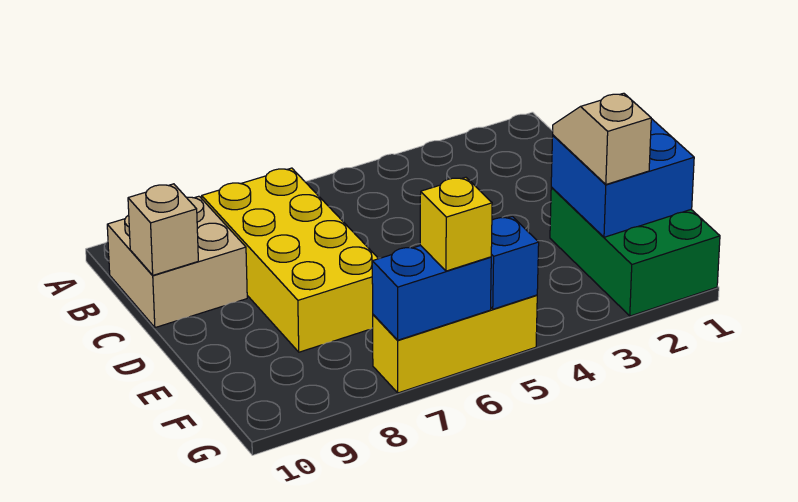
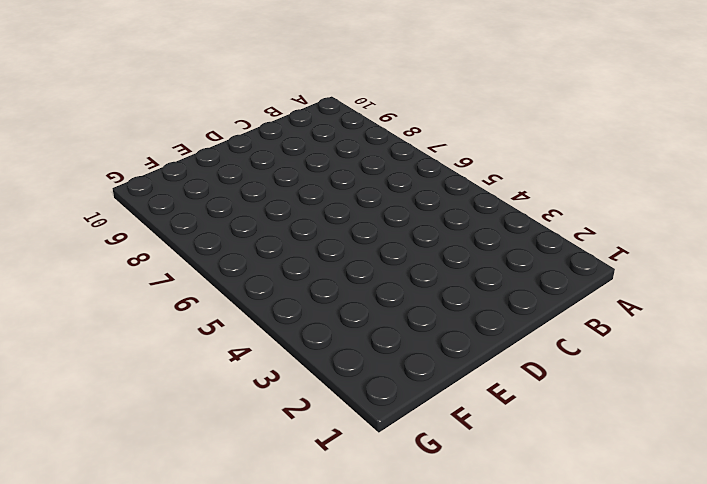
none -> yellow brick B7:E8 level 1
none -> tan brick B9:C10 level 1

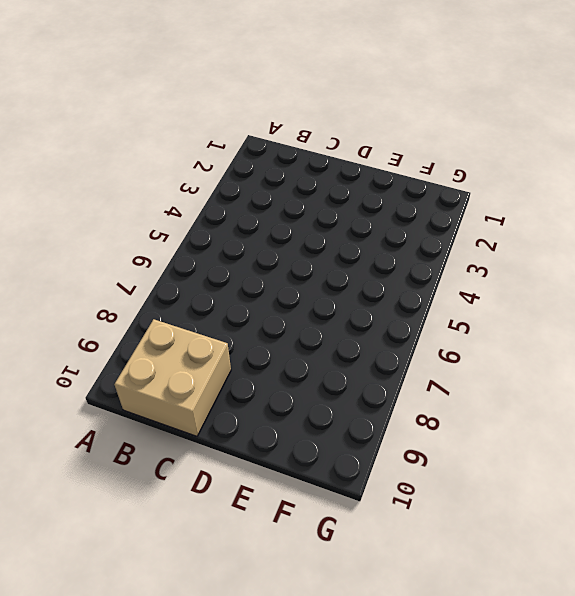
none -> yellow brick B7:E8 level 1
none -> green brick E1:G2 level 1

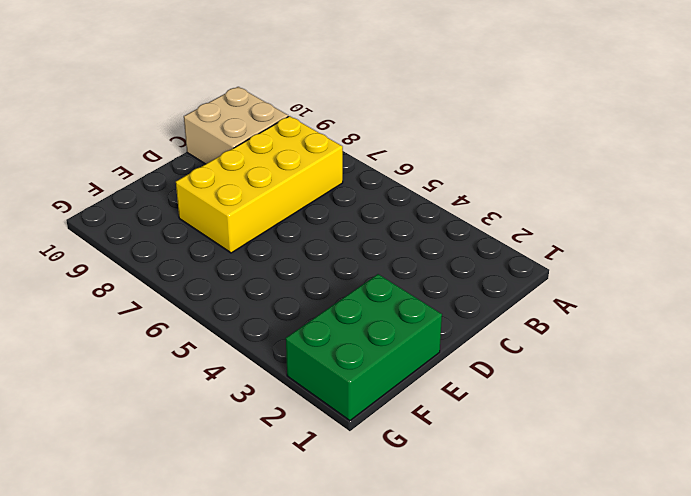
none -> yellow brick G5:G7 level 1
none -> tan brick C10 level 2

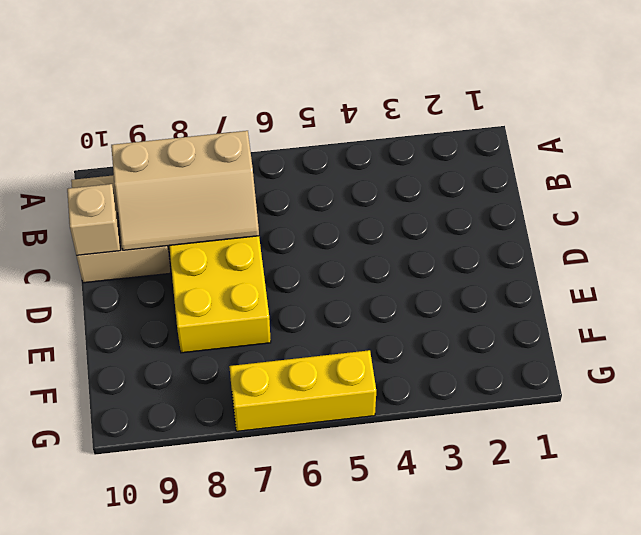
tan slope B7:C9 level 2 top B -> none
none -> green brick E1:G2 level 1
none -> blue brick E1:F2 level 2

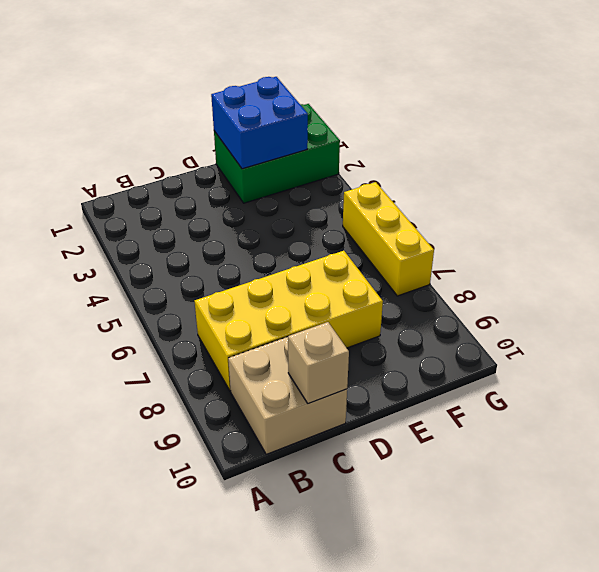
none -> blue brick G5 level 2
none -> blue brick G6:G7 level 2

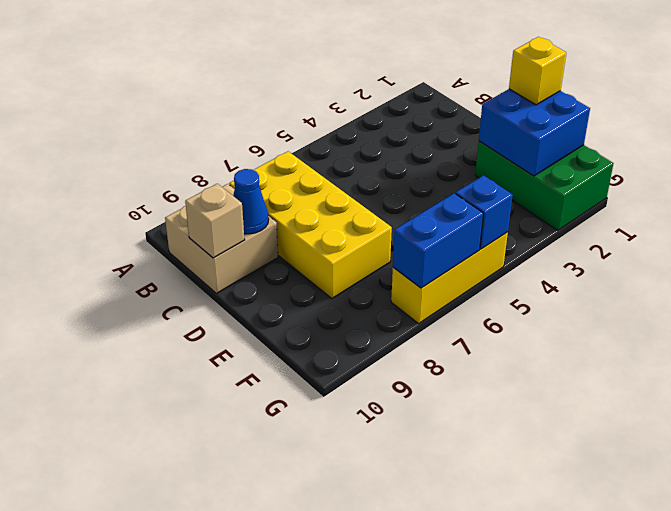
blue cone C9 level 2 -> none
yellow brick E1 level 3 -> yellow brick G6 level 3
none -> tan slope E2:F2 level 3 top F

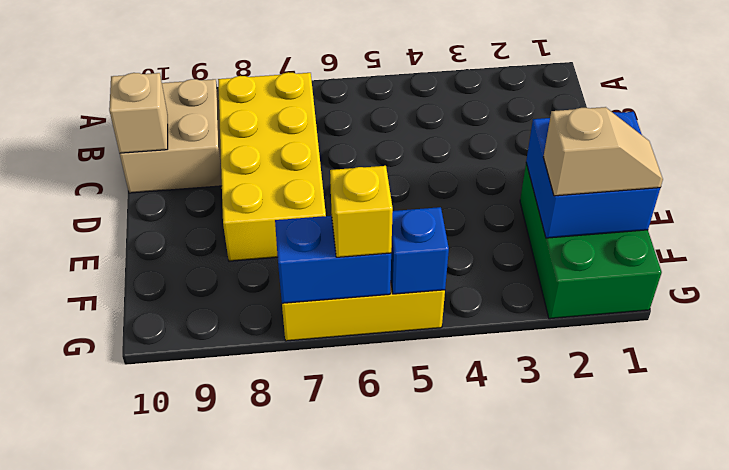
tan slope F1:F2 level 3 top 2 -> tan slope E2:F2 level 3 top F

